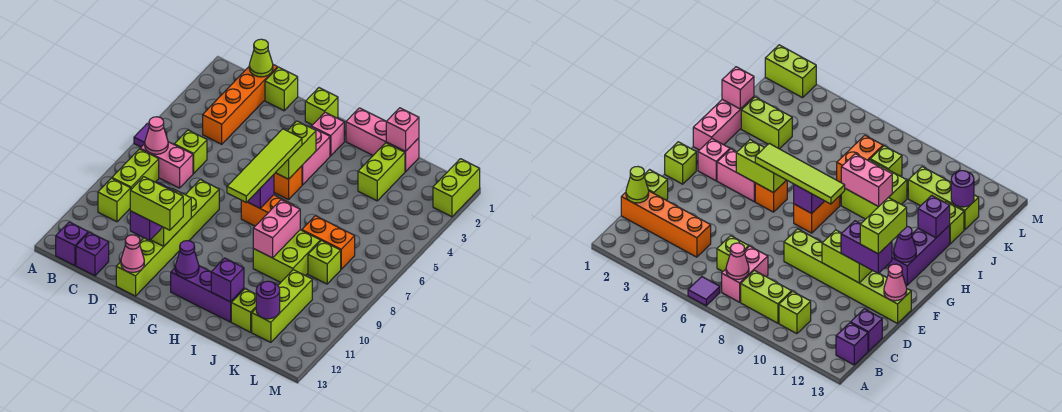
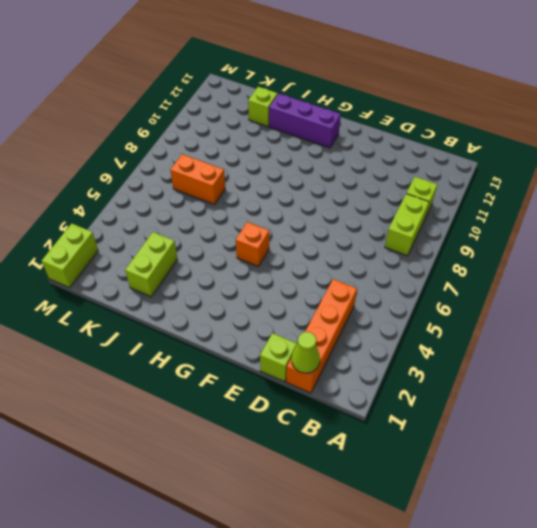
none -> purple tile A6 level 1
none -> pink brick B7:C7 level 1
none -> purple brick B13 level 1
none -> lime brick C6 level 1

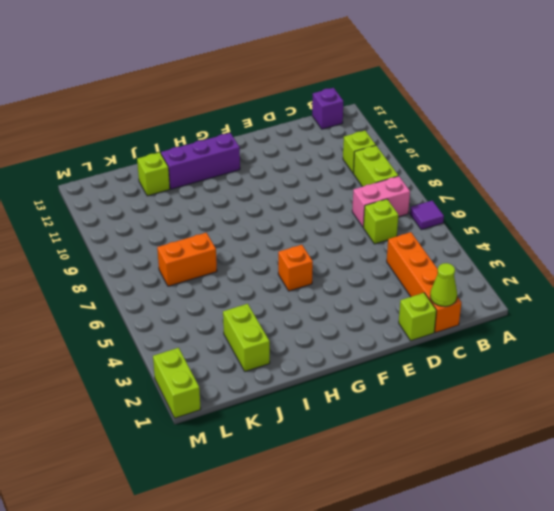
none -> purple brick C13 level 1
none -> lime brick E8:E13 level 1
none -> lime brick F1 level 1
none -> pink brick G2 level 1

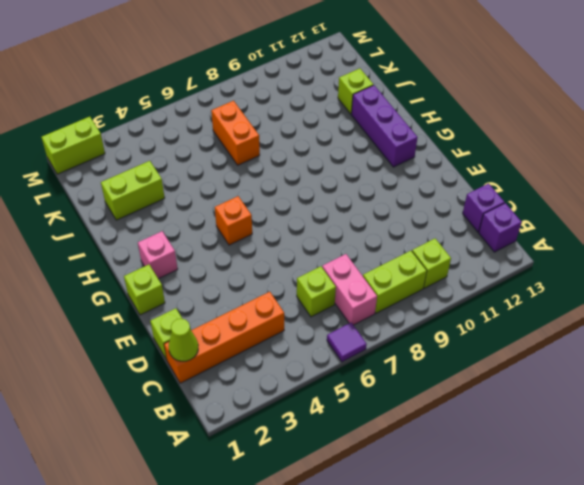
none -> lime brick E8:E13 level 1
none -> pink brick G3:G4 level 1
none -> orange brick G7:H7 level 1
none -> pink brick H1:J1 level 1

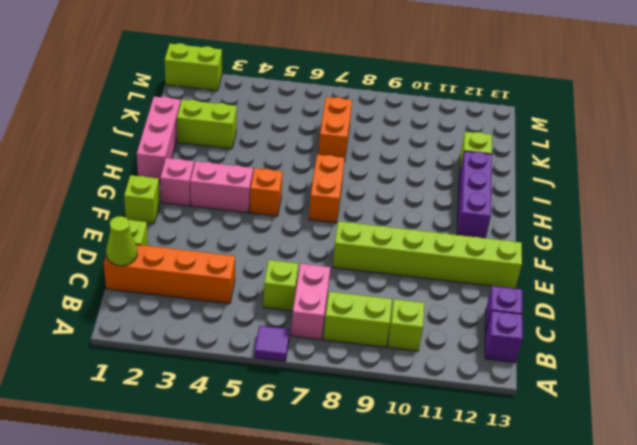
none -> lime brick I8:J9 level 1
none -> lime brick K8 level 1
none -> lime brick K10:K12 level 1
none -> pink cone B7 level 2

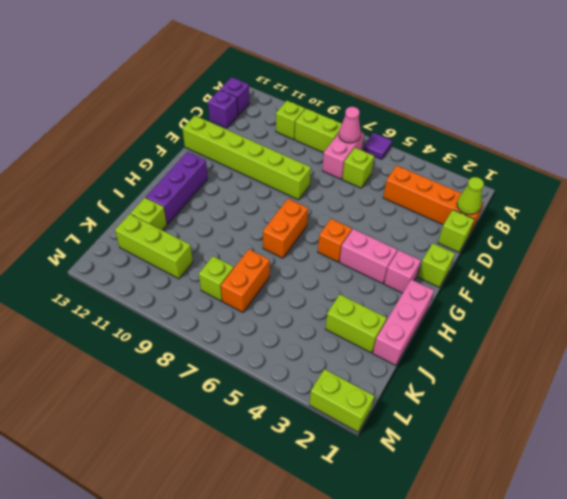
none -> lime brick I8:J9 level 1
none -> lime brick E10:E11 level 2
none -> pink cone E13 level 2
none -> lime brick G4:G5 level 2

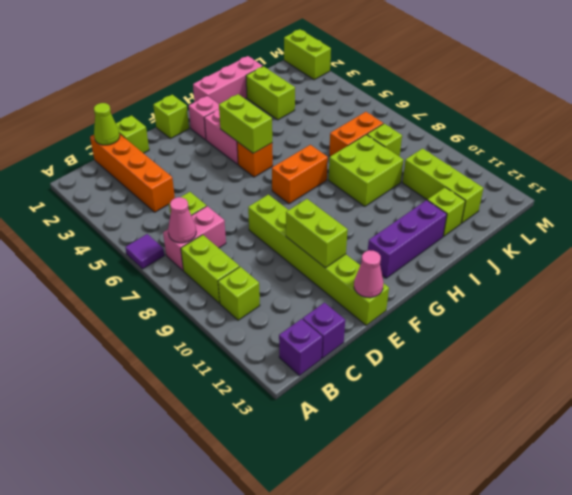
none -> purple brick G7 level 2
none -> purple cone G12 level 2
none -> pink brick I8:I9 level 2
none -> purple brick I12 level 2

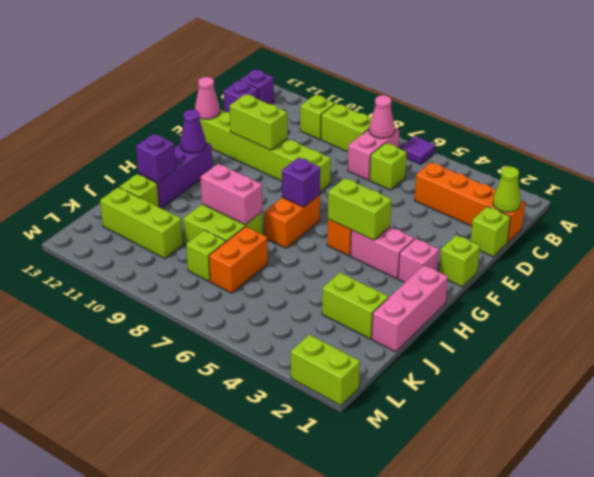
none -> pink brick J1 level 2
none -> purple round brick K12 level 2
none -> purple brick E11:E12 level 3
none -> lime tile G5:G8 level 3

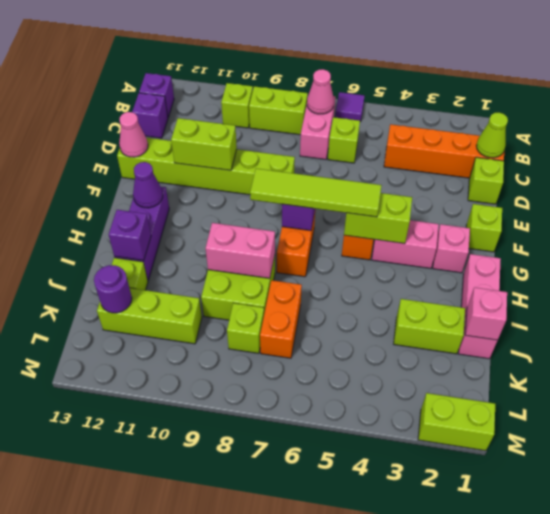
none -> purple brick E11:E12 level 3
none -> lime brick E12:F12 level 4

